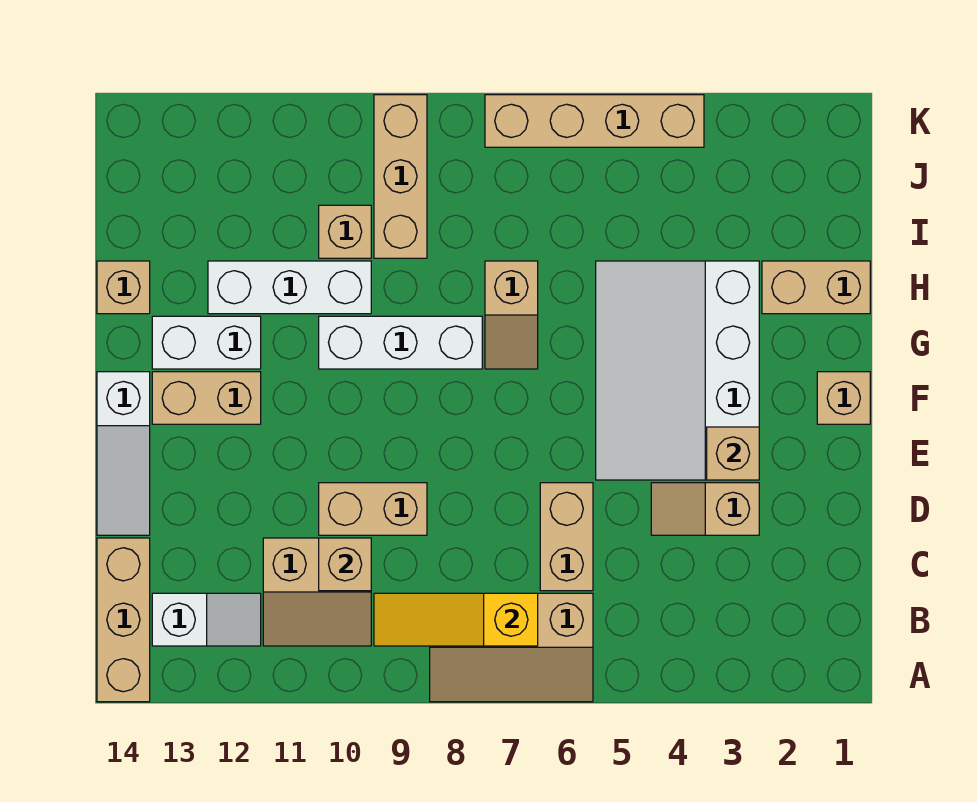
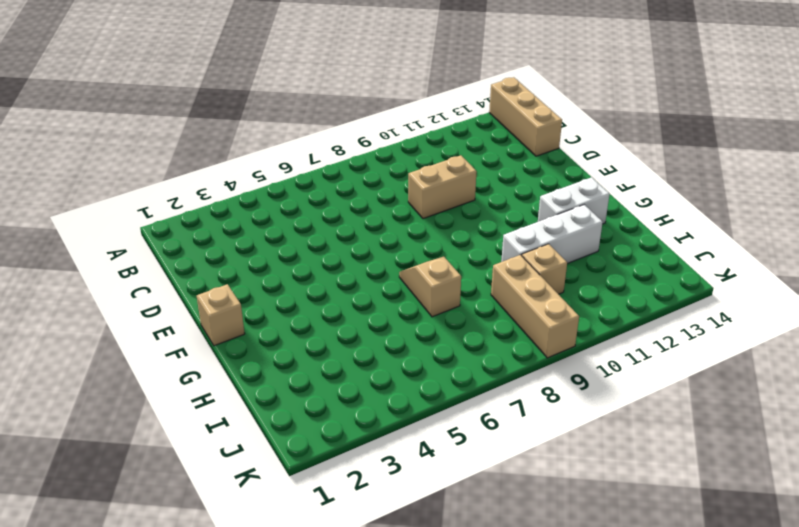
none -> tan slope A6:B8 level 1 top B
none -> tan slope B10:C11 level 1 top C
none -> white slope B12:B13 level 1 top 13

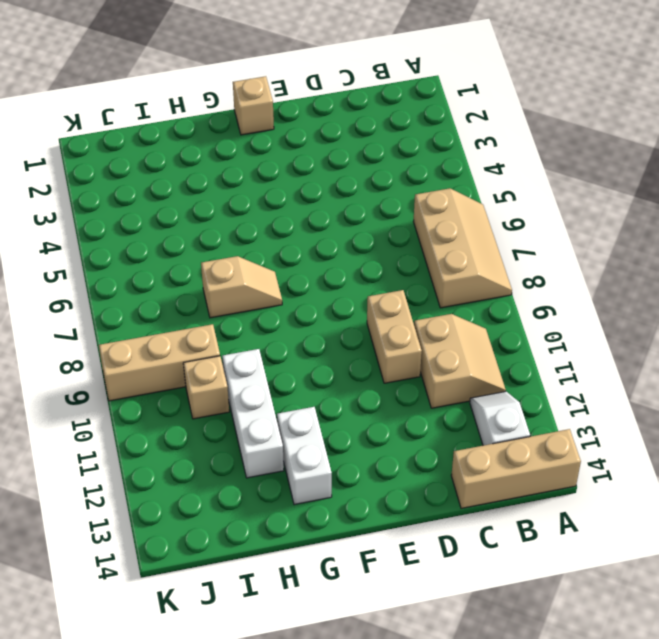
none -> tan brick C6:D6 level 1
none -> tan slope D3:D4 level 1 top 3
none -> white slope D14:F14 level 1 top F

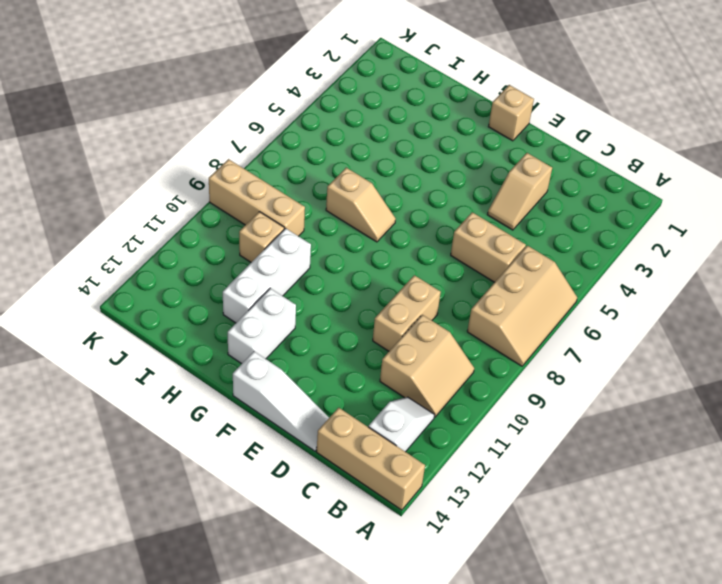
none -> white slope E3:H5 level 1 top 3
none -> tan brick F12:F13 level 1
none -> white brick G8:G10 level 1

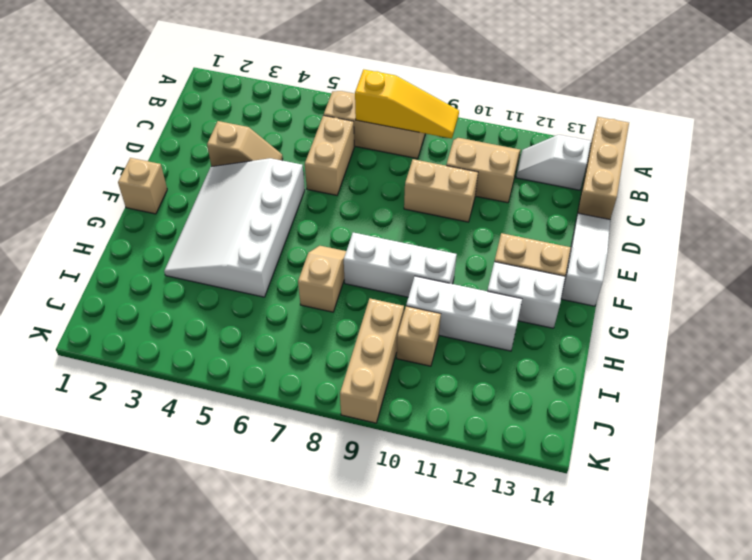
white slope E3:H5 level 1 top 5 -> white slope E3:H5 level 1 top 3
none -> tan brick H1:H2 level 1
none -> tan brick H14 level 1
none -> tan brick K4:K7 level 1

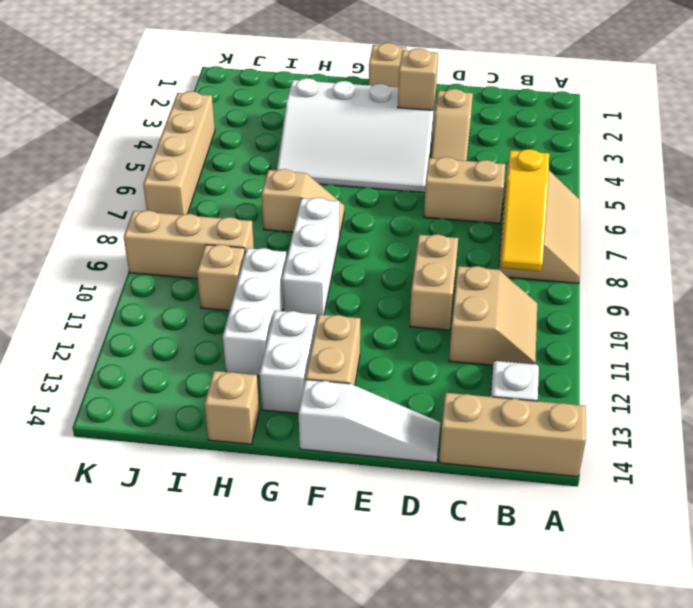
none -> tan brick H1:H2 level 1
none -> tan brick C10 level 2

